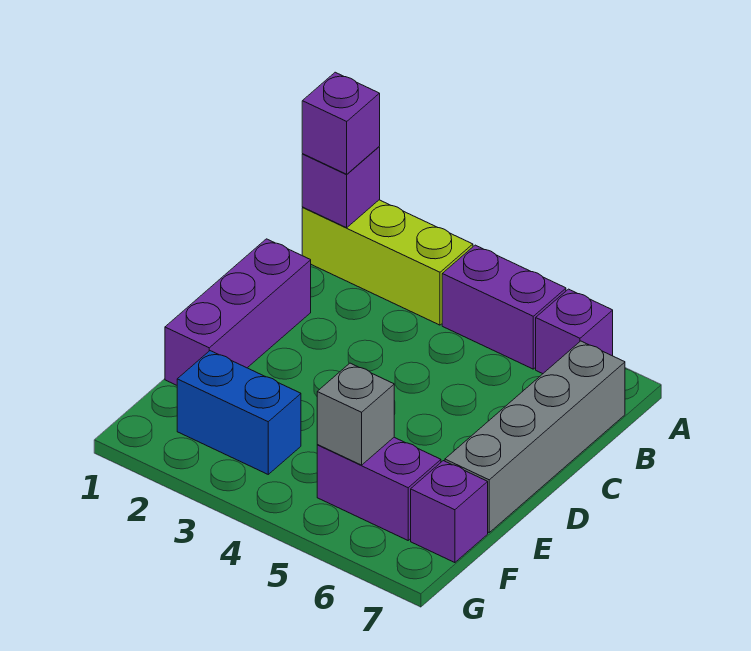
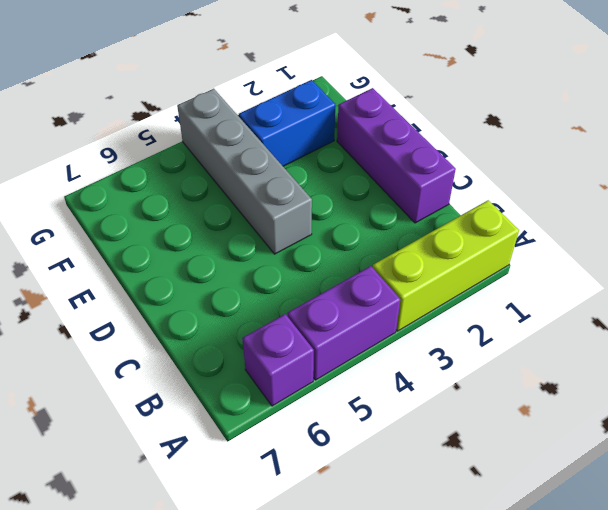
grey brick D4:G4 level 1 -> grey brick B7:E7 level 1
none -> purple brick F5:F6 level 1
none -> purple brick F7 level 1

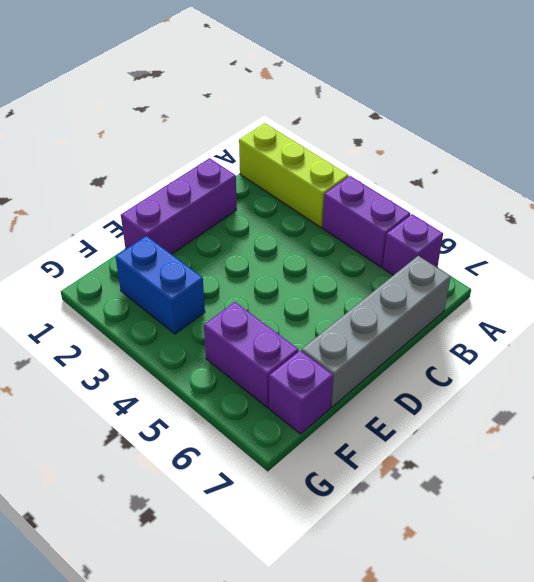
none -> purple brick A1 level 2
none -> grey brick F5 level 2

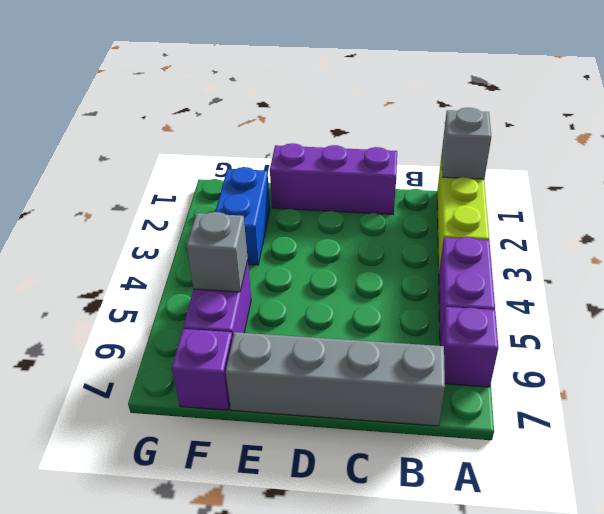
grey brick A1 level 2 -> purple brick A1 level 2
none -> purple brick A1 level 3

